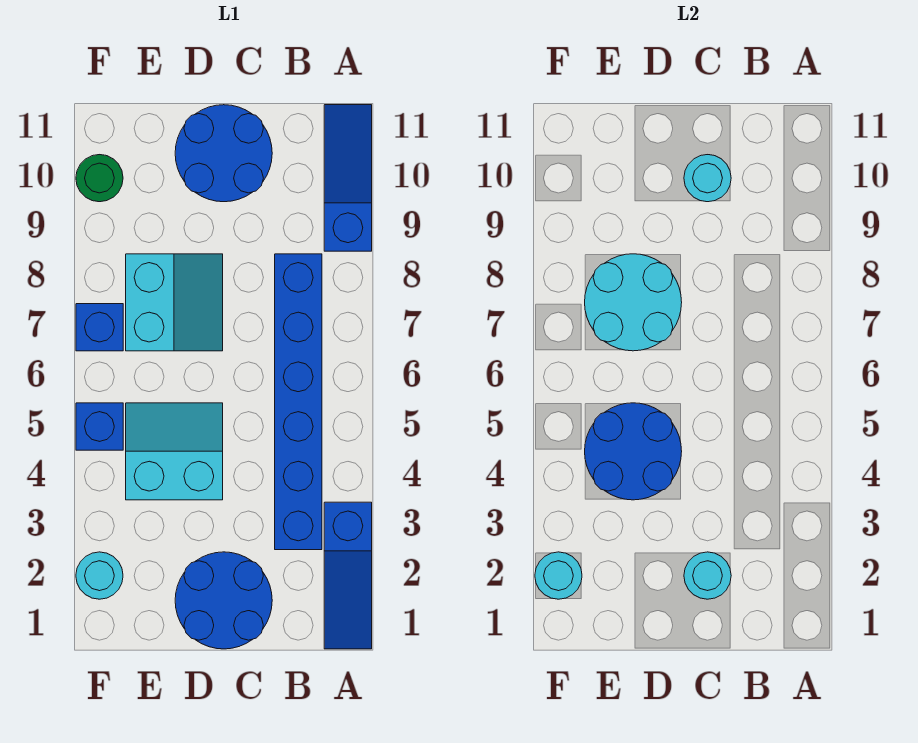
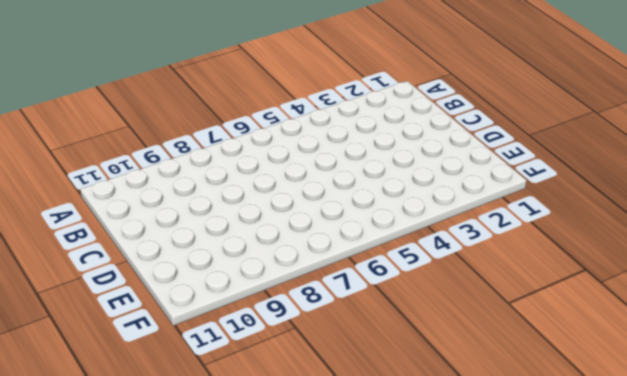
none -> blue slope A1:A3 level 1 top 3
none -> blue slope A9:A11 level 1 top 9
none -> blue brick B3:B8 level 1

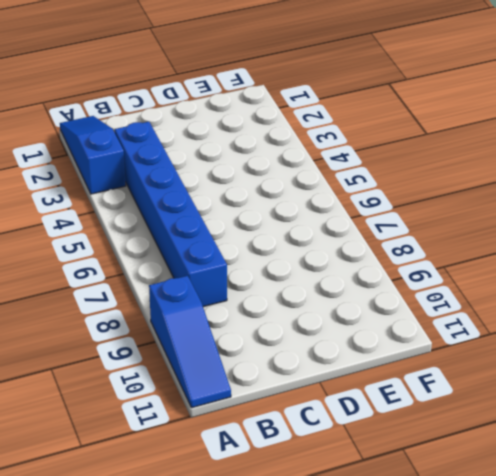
none -> blue round brick C1:D2 level 1
none -> blue round brick C10:D11 level 1
none -> cyan slope D4:E5 level 1 top 4

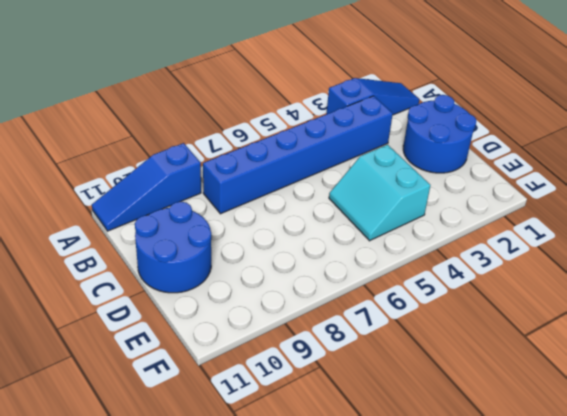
none -> cyan slope D7:E8 level 1 top E
none -> cyan round brick F2 level 1
none -> blue brick F5 level 1

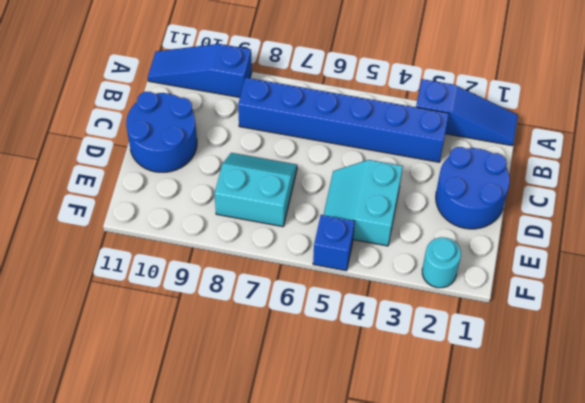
none -> blue brick F7 level 1
none -> green round brick F10 level 1
none -> cyan round brick C2 level 2

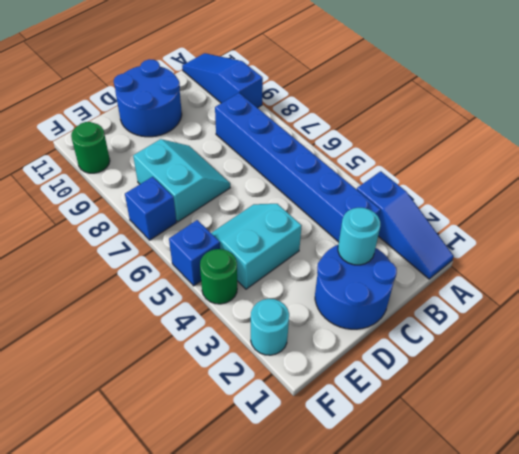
green round brick F4 level 1 -> none
none -> cyan round brick C10 level 2
none -> blue round brick D4:E5 level 2
none -> cyan round brick D7:E8 level 2

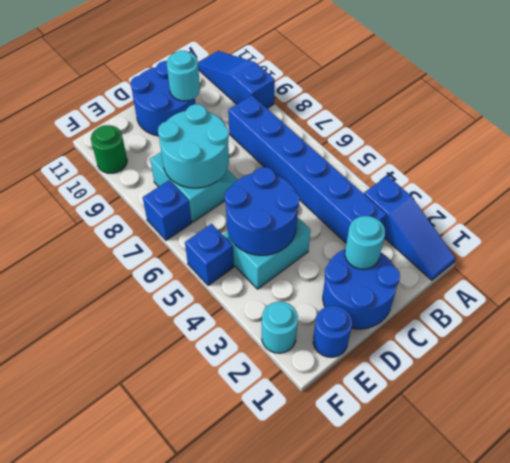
blue round brick E1 level 1 -> none
none -> cyan round brick F2 level 2

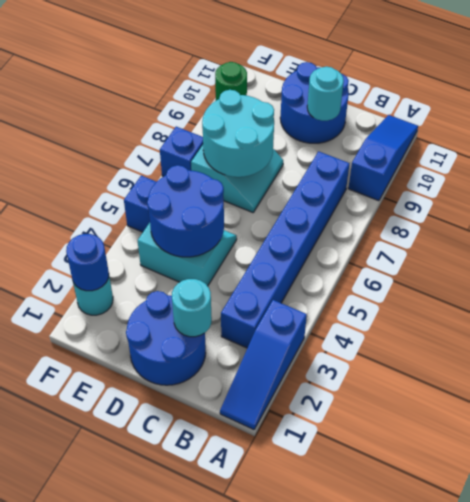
blue round brick F2 level 2 -> cyan round brick F2 level 2

